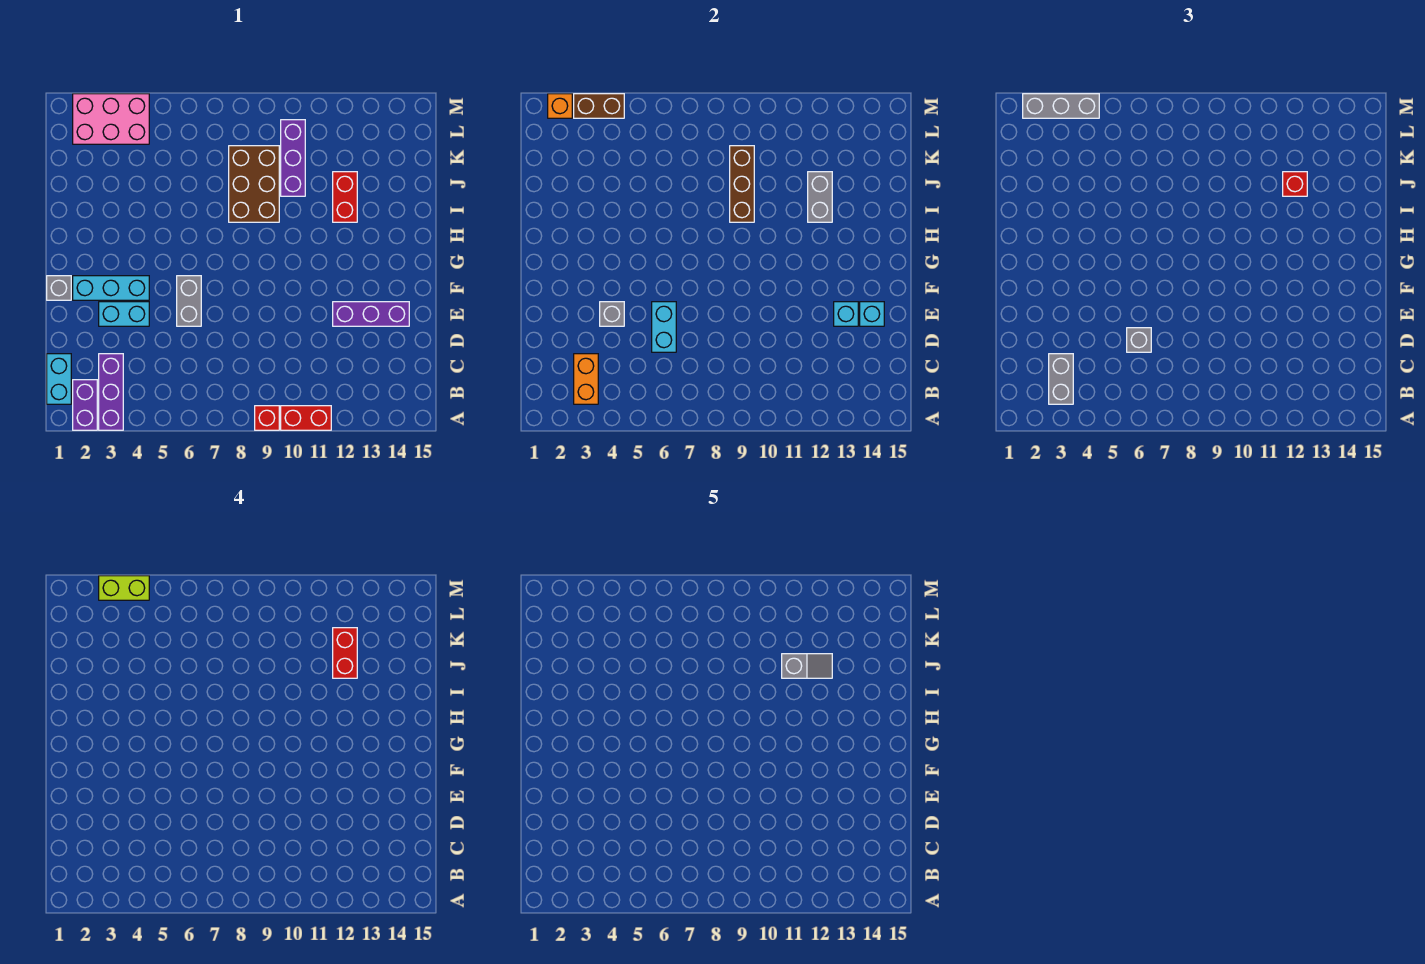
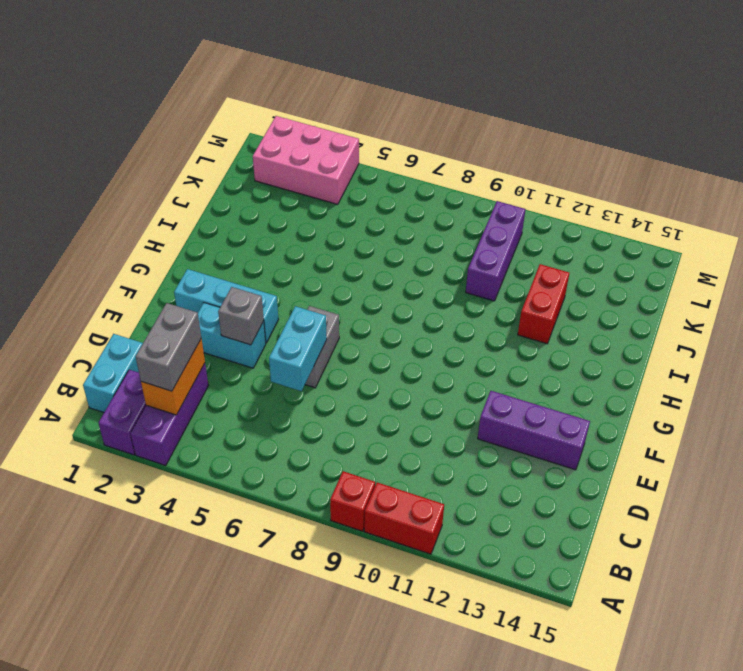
none -> grey brick F1 level 1
none -> brown brick I8:K9 level 1
none -> cyan brick E13 level 2
none -> cyan brick E14 level 2

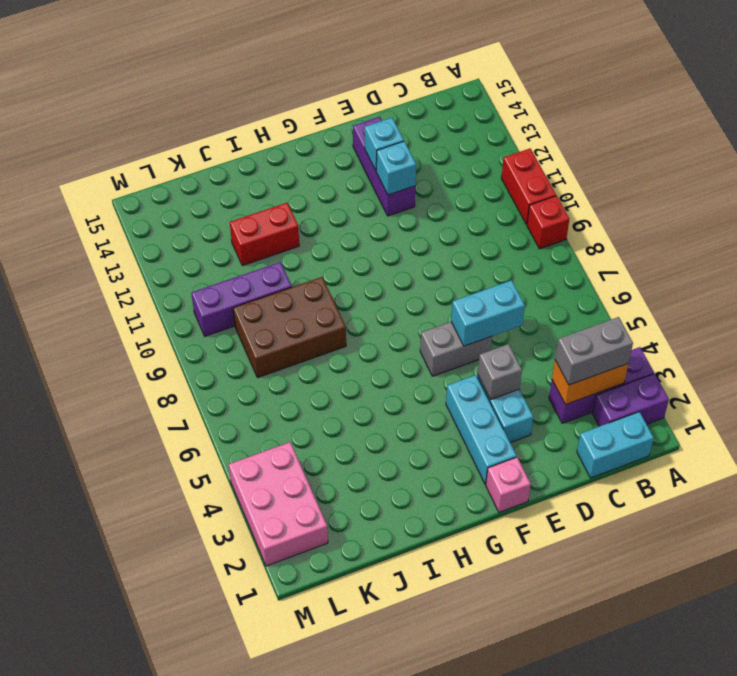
cyan brick E12 level 2 -> cyan brick E14 level 2
pink brick F1 level 1 -> grey brick F1 level 1
none -> brown brick I9:K9 level 2
none -> grey brick I12:J12 level 2
none -> orange brick M2 level 2
none -> brown brick M3:M4 level 2

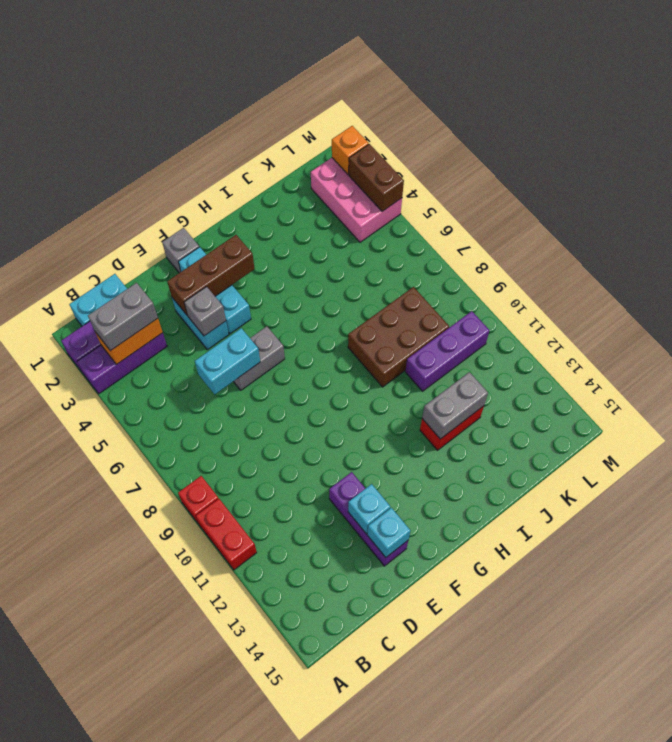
brown brick E3:G3 level 2 -> brown brick I9:K9 level 2
none -> grey brick D6 level 3
none -> red brick J12 level 3
none -> grey brick M2:M4 level 3
none -> red brick J12:K12 level 4

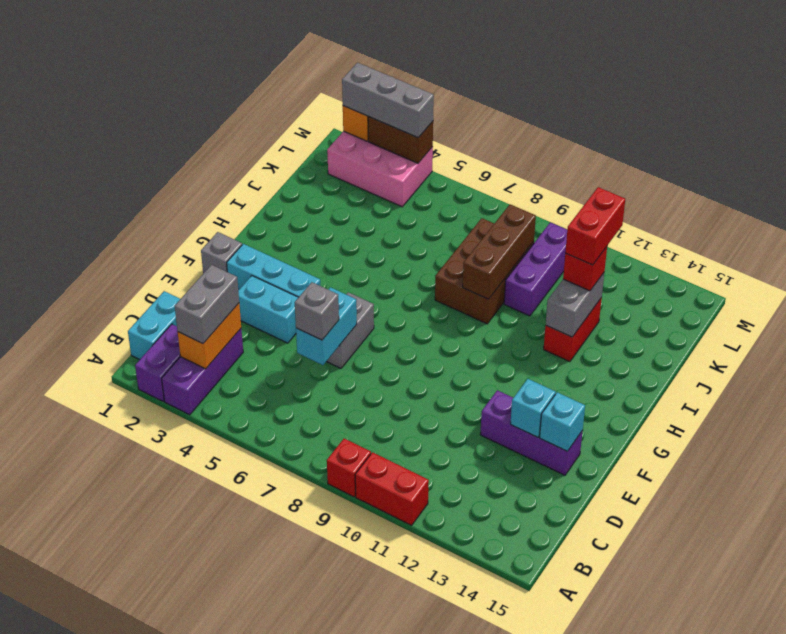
none -> grey brick E4 level 2
none -> lime brick M3:M4 level 4
none -> grey slope J11:J12 level 5 top 11

